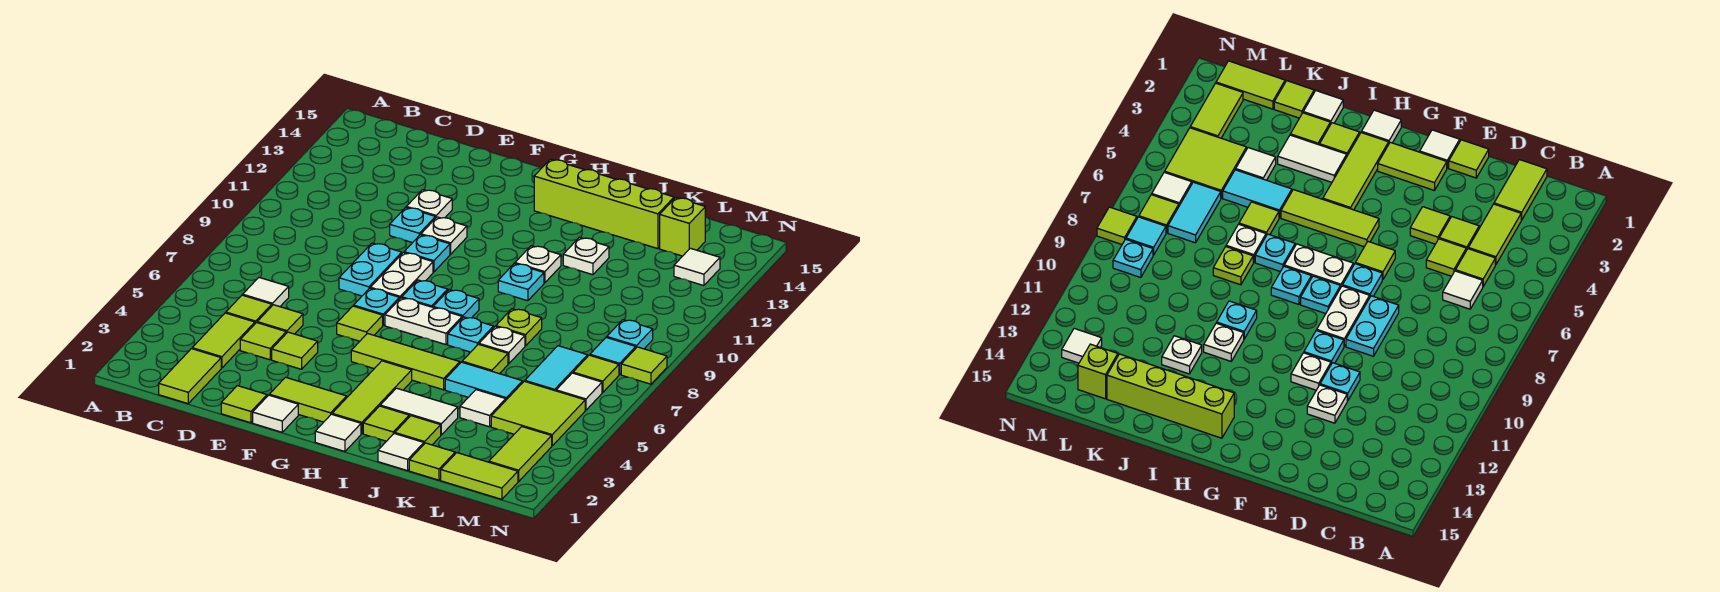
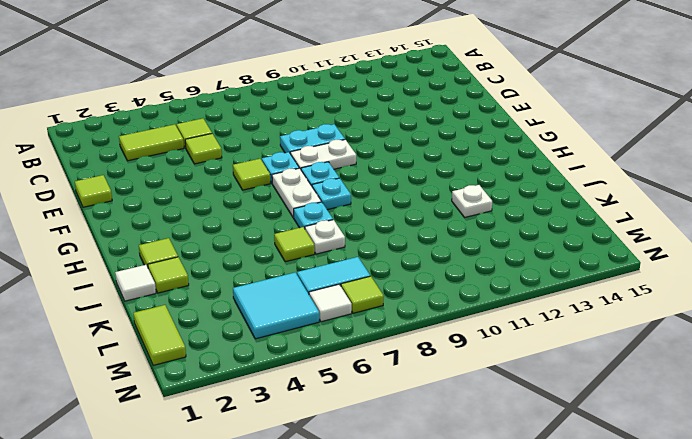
cyan tile L4:M5 level 1 -> lime tile L4:M5 level 1
none -> lime tile C1:C2 level 1
none -> white tile C6 level 1
none -> lime tile D4 level 1
none -> lime tile E4 level 1

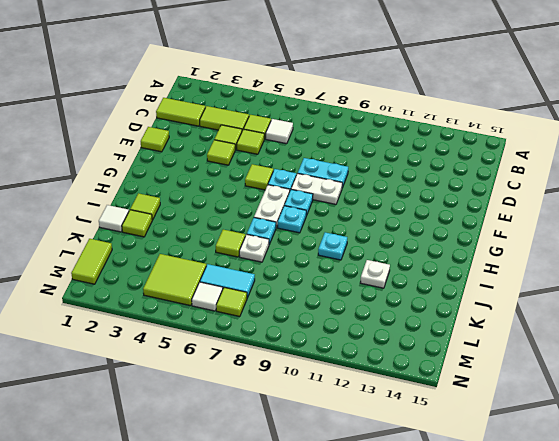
none -> cyan plate E11 level 1
none -> white plate E12 level 1
none -> white tile F1 level 1
none -> lime tile F2:G2 level 1

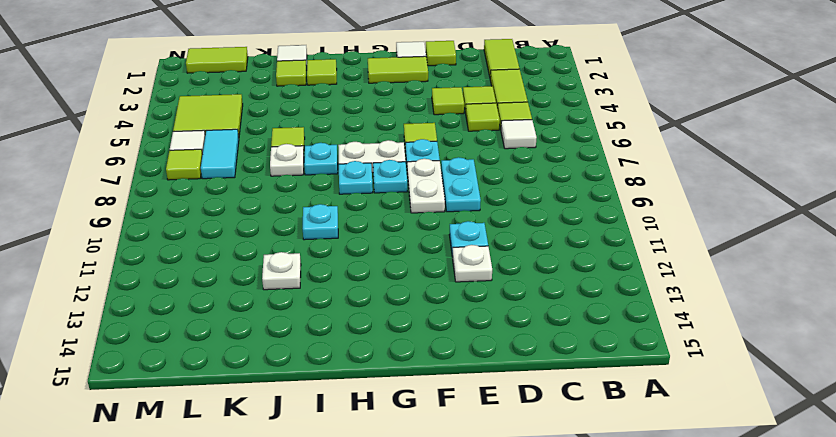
none -> cyan plate F10 level 1
none -> white plate F11 level 1
none -> lime tile G5:I5 level 1
none -> white tile H1 level 1

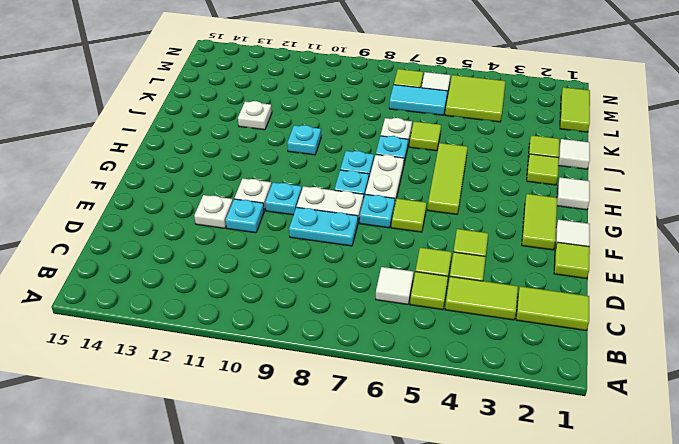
none -> lime tile H2:H4 level 1
none -> lime brick H14:K14 level 1
none -> white tile I3:J3 level 1
none -> white plate I11 level 1

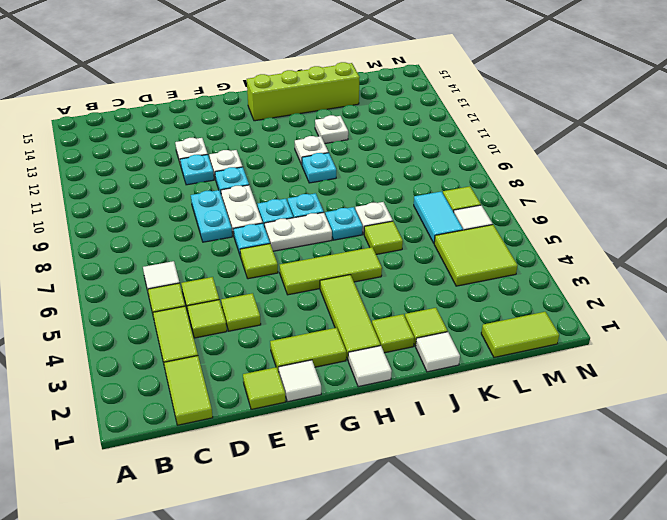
none -> white tile I3:J3 level 1
none -> cyan tile J5:K5 level 1
none -> lime plate J8 level 1
none -> lime tile K1 level 1

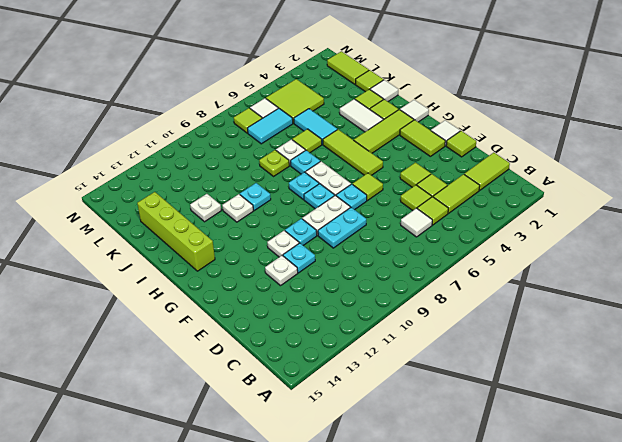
none -> white tile K4 level 1
none -> lime brick L14 level 1
none -> lime tile M2:M3 level 1
none -> cyan tile M8 level 1

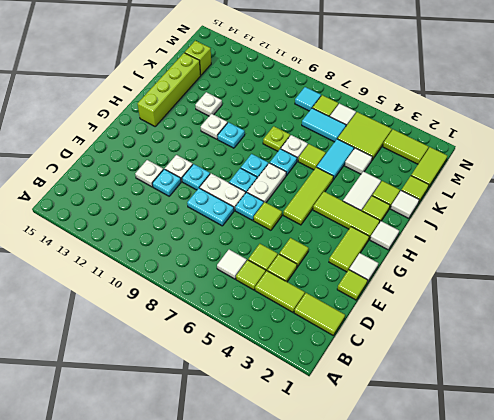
none -> cyan plate M9 level 1
none -> white tile M13 level 1
none -> lime tile N8 level 1

